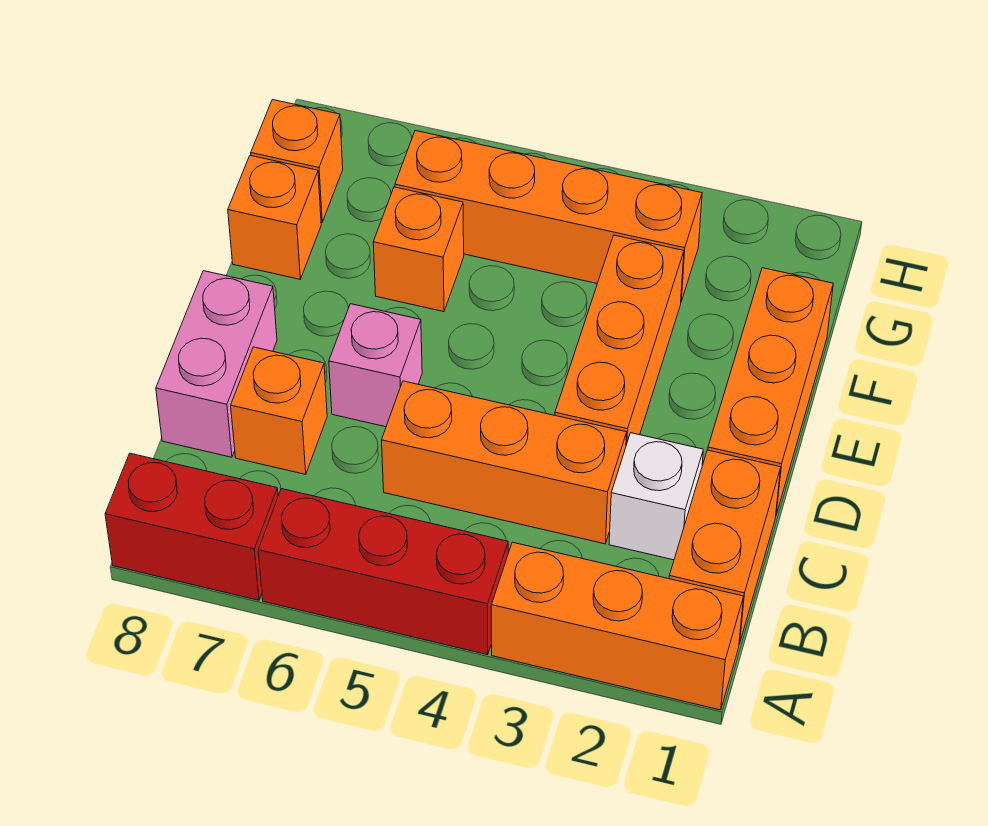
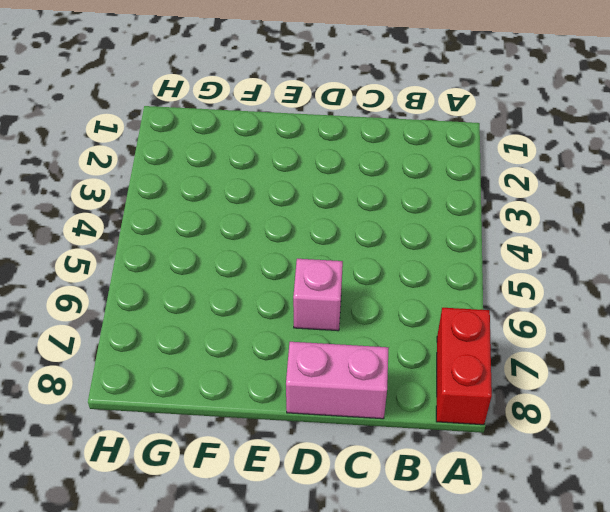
none -> orange brick A1:A3 level 1
none -> red brick A4:A6 level 1
none -> orange brick B1:C1 level 1

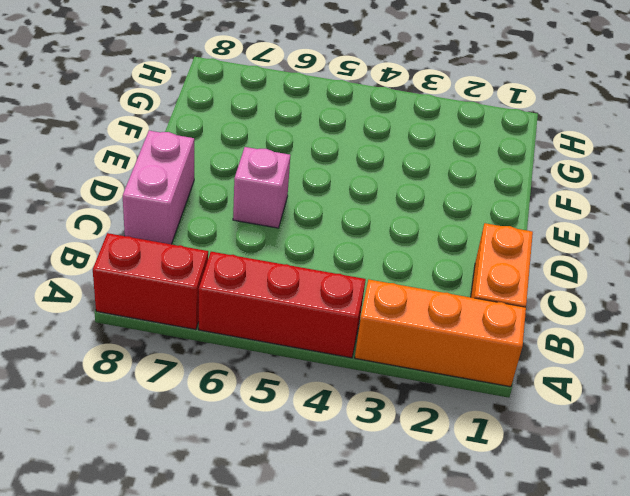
none -> white brick C2 level 1
none -> orange brick C3:C5 level 1
none -> orange brick C7 level 1

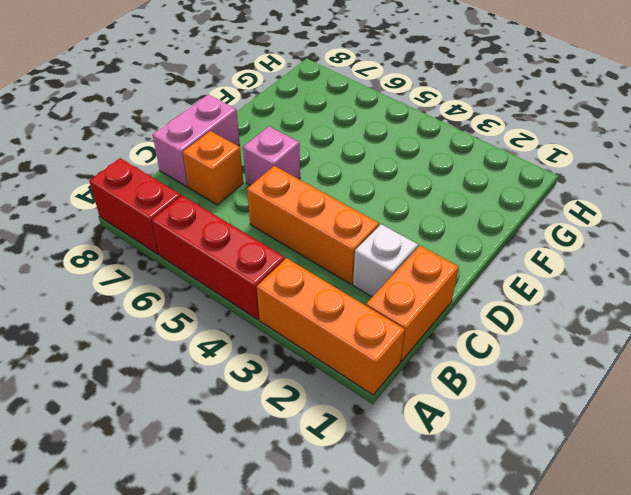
none -> orange brick D1:F1 level 1
none -> orange brick D3:F3 level 1
none -> orange brick F6 level 1

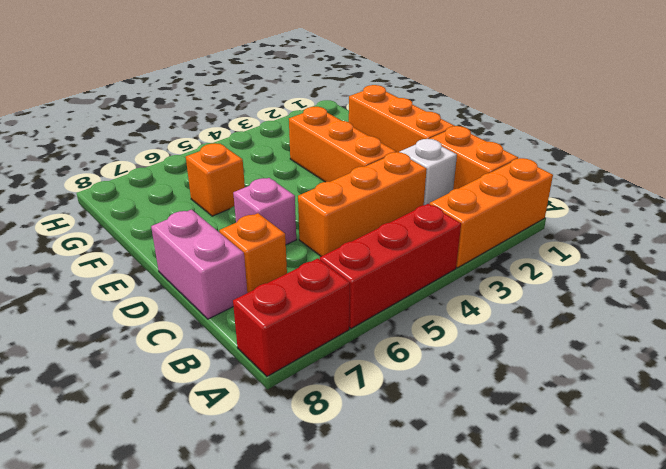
none -> orange brick F8 level 1
none -> orange brick G3:G6 level 1
none -> orange brick G8 level 1

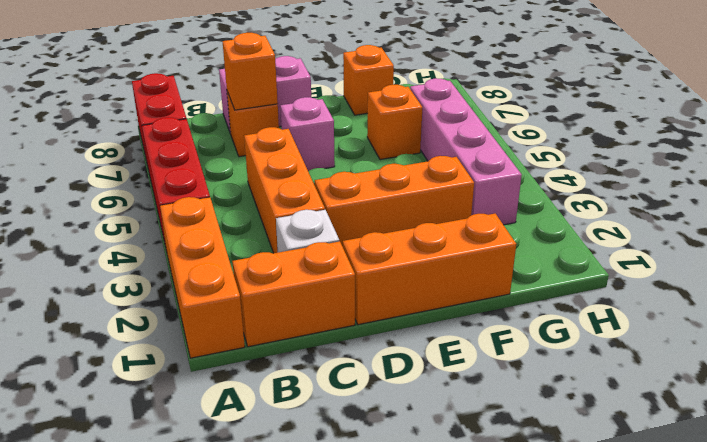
orange brick C7 level 2 -> orange brick G8 level 1
pink brick G3:G6 level 1 -> orange brick G3:G6 level 1

